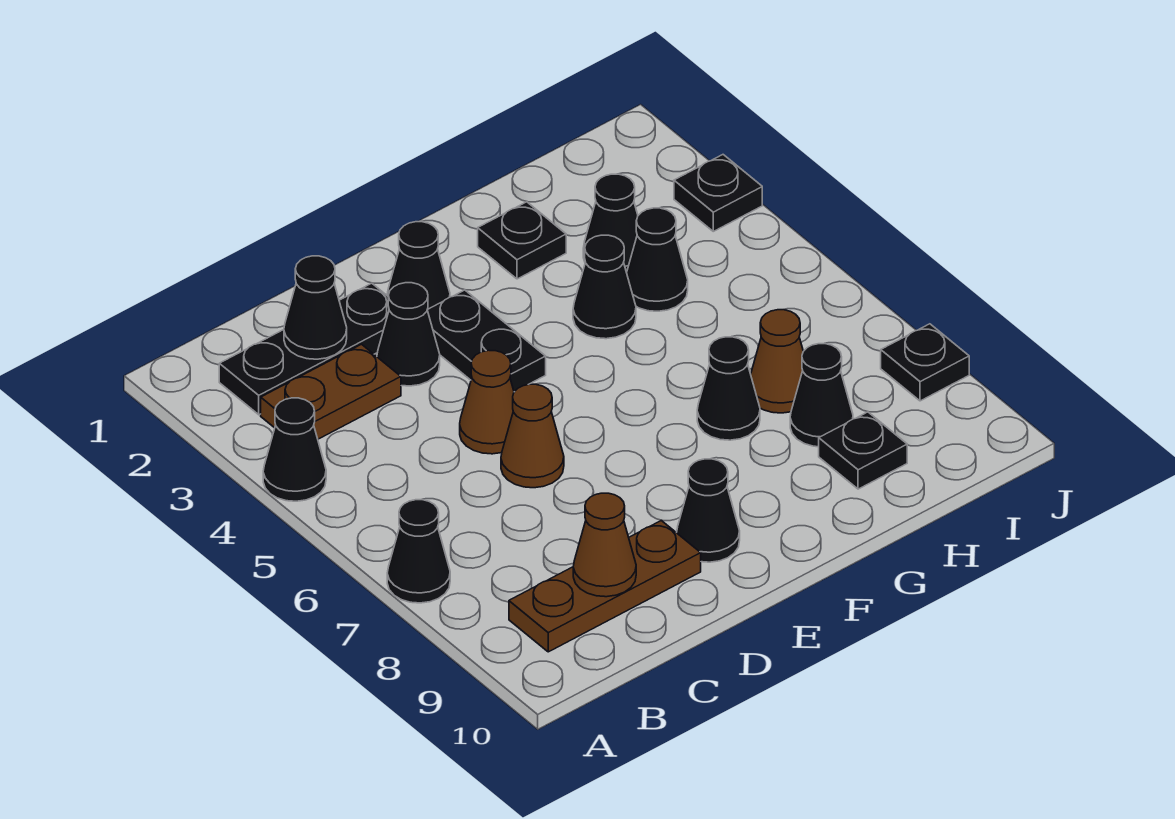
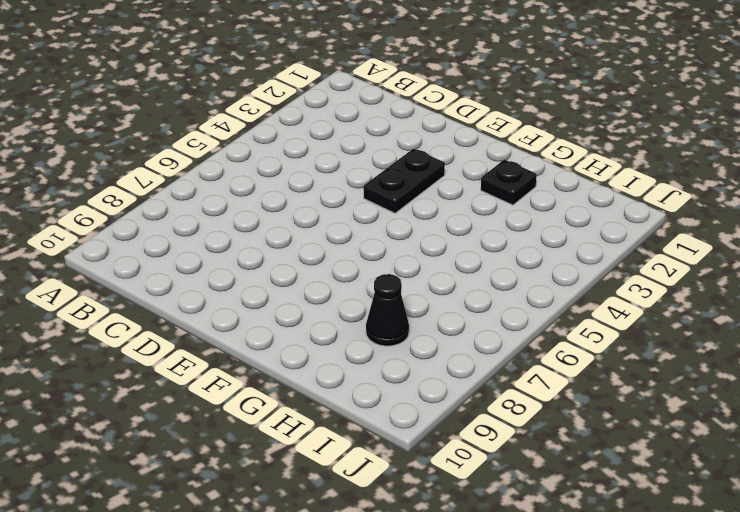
none -> black cone A4 level 1
none -> black cone A7 level 1
none -> black plate B2:D2 level 1

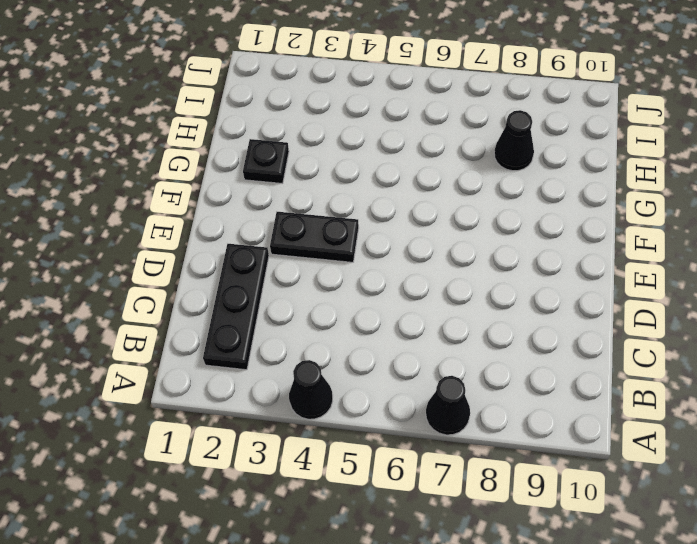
none -> brown plate B3:C3 level 1
none -> brown plate B9:D9 level 1
none -> black cone D3 level 1

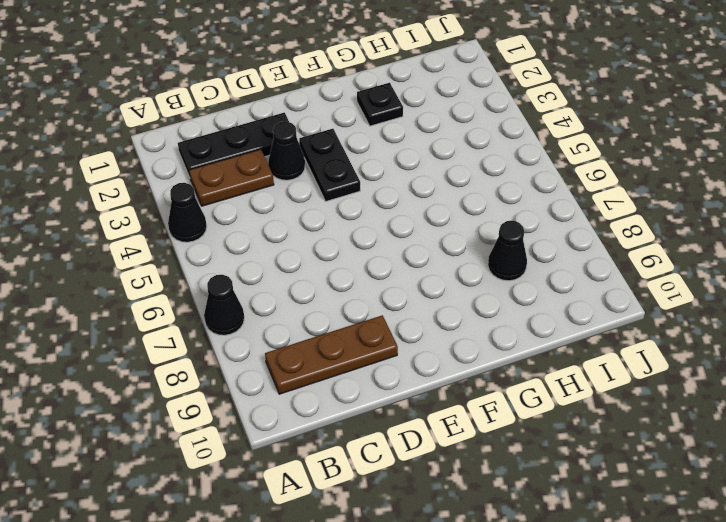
none -> brown cone D5 level 1
none -> brown cone D6 level 1
none -> black cone E2 level 1

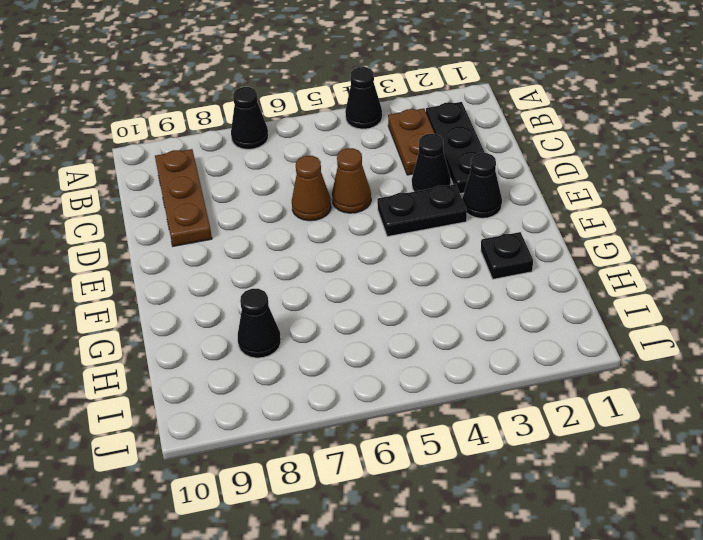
none -> black cone E9 level 1
none -> black cone G4 level 1
none -> black cone G7 level 1

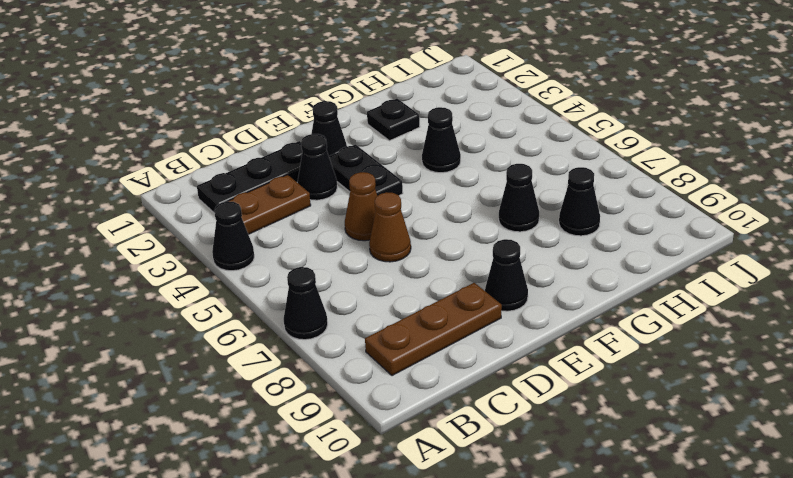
none -> black cone H3 level 1
none -> black cone H4 level 1
none -> brown cone H7 level 1

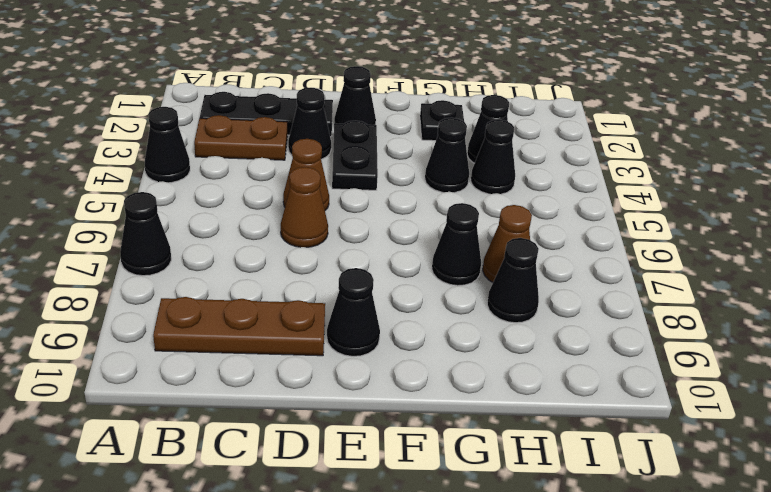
none -> black plate H9 level 1
none -> black plate J3 level 1
none -> black plate J8 level 1

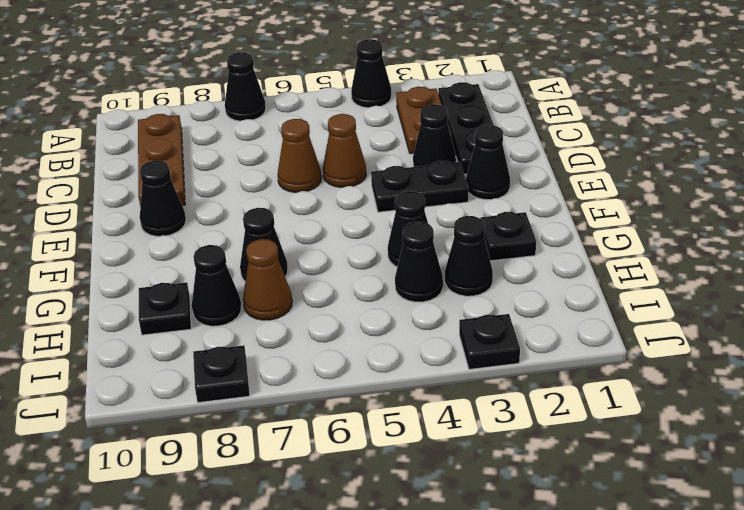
none -> black cone C2 level 2
none -> brown cone C9 level 2

